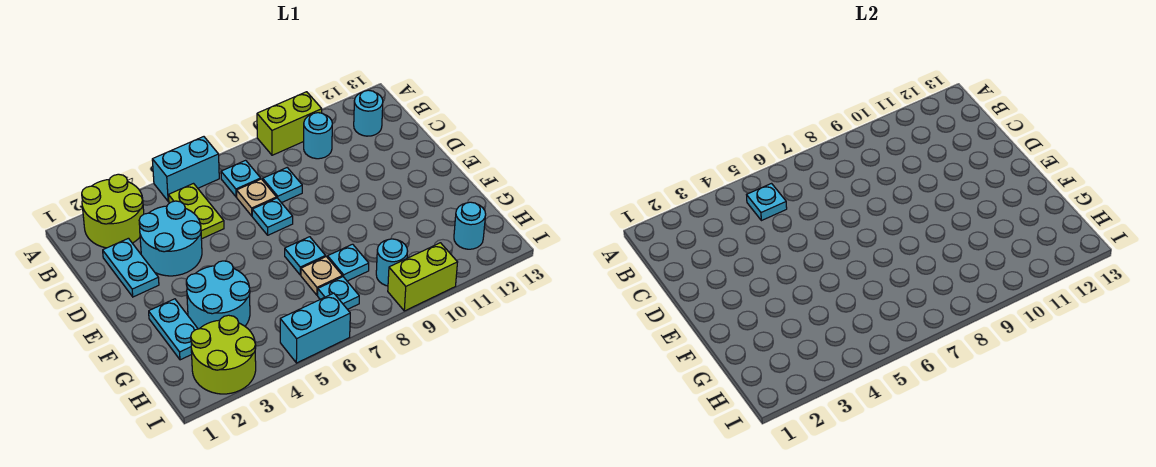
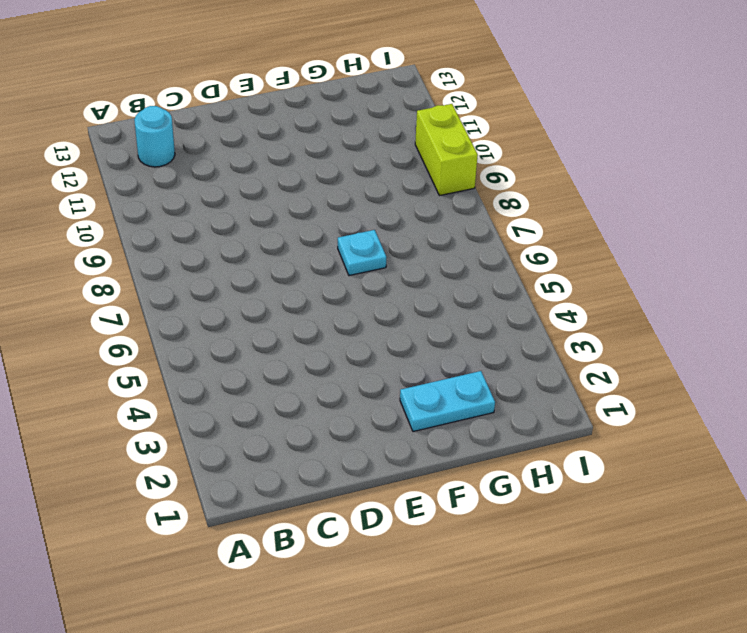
none -> lime round brick A2:B3 level 1
none -> cyan brick A5:A6 level 1
none -> lime brick A9:A10 level 1

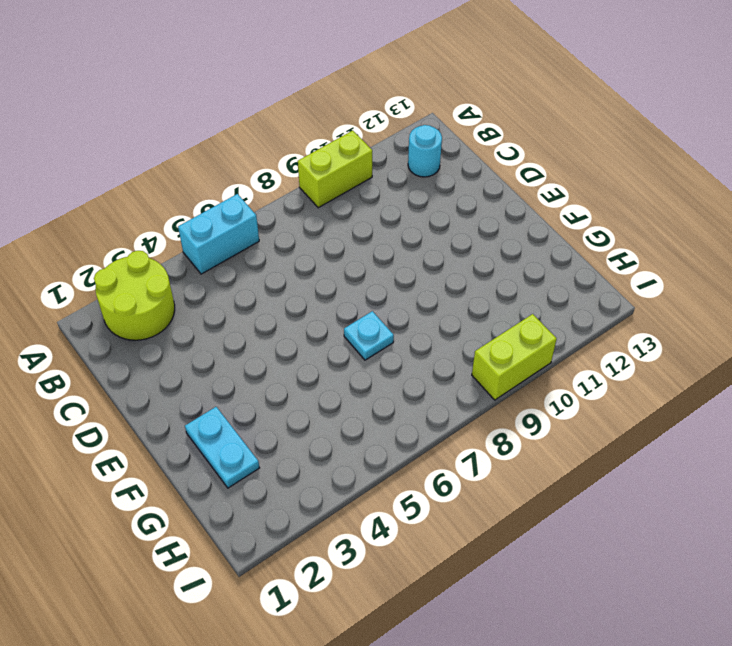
none -> lime plate B5:C5 level 1
none -> cyan plate B7 level 1
none -> cyan round brick B10 level 1

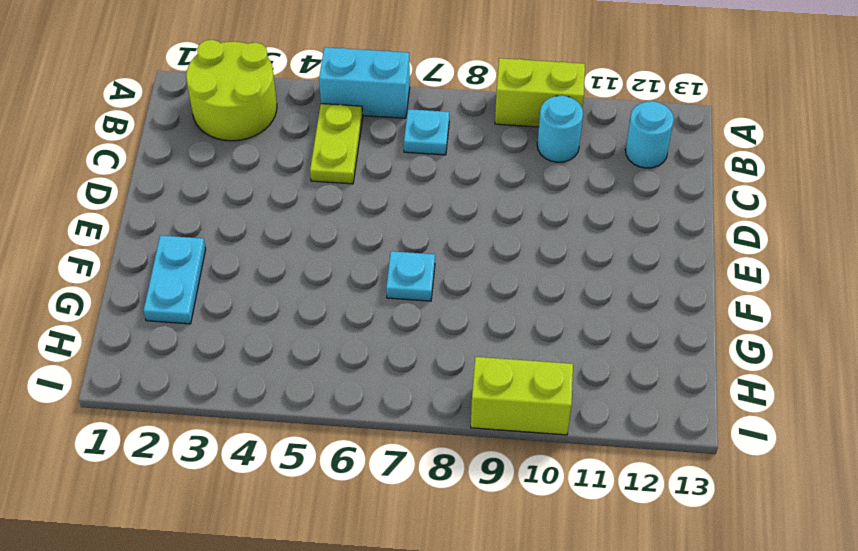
none -> cyan plate C2:D2 level 1
none -> cyan round brick C3:D4 level 1
none -> tan plate C7 level 1

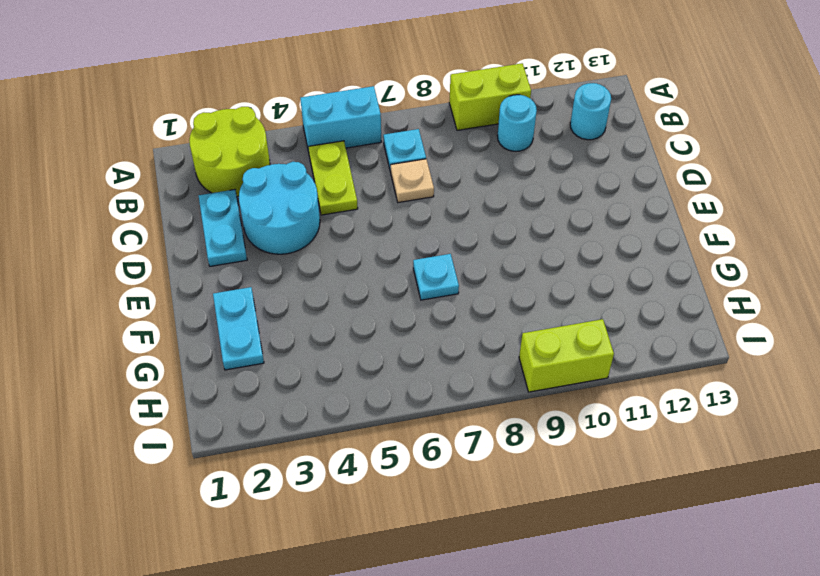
none -> cyan plate C8 level 1
none -> cyan plate D7 level 1
none -> cyan round brick F3:G4 level 1

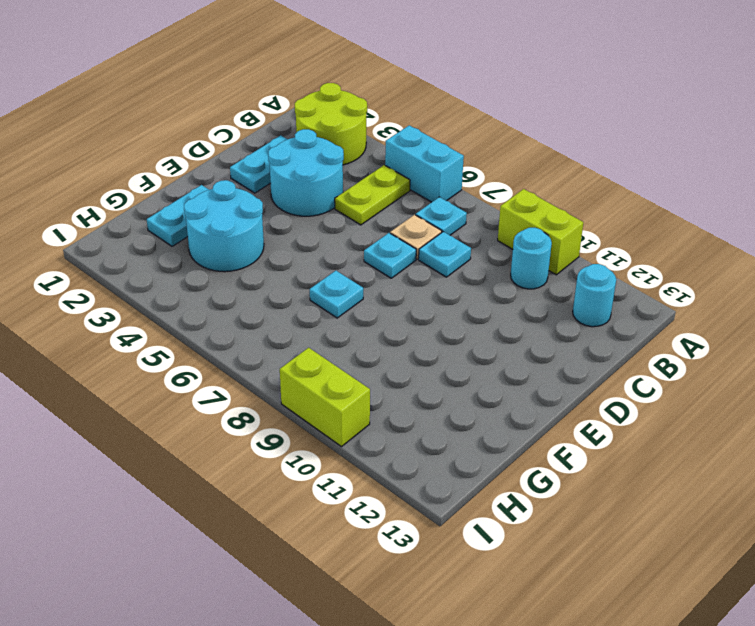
none -> tan plate G7 level 1
none -> cyan plate G8 level 1
none -> lime round brick H2:I3 level 1

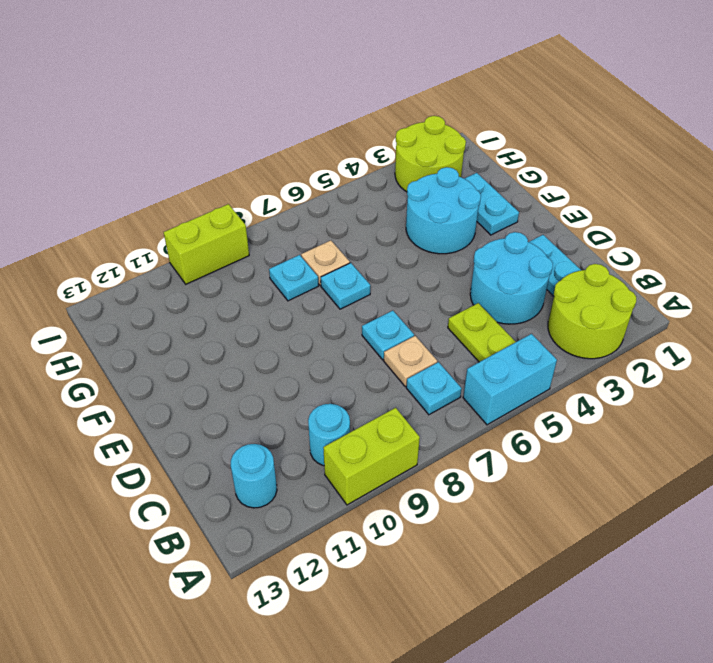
none -> cyan plate C8 level 1
none -> cyan plate H7 level 1
none -> cyan round brick H9 level 1

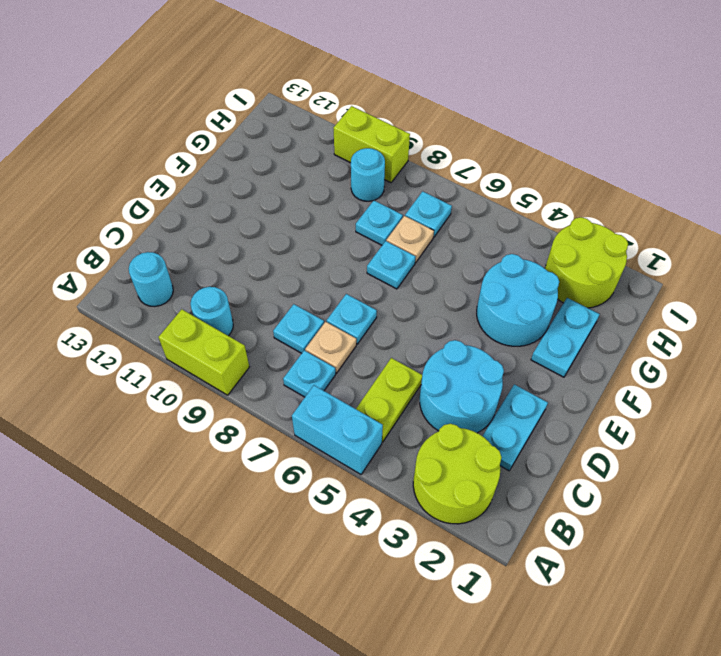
none -> cyan round brick H12 level 1
none -> cyan brick I5:I6 level 1
none -> cyan plate B5 level 2

